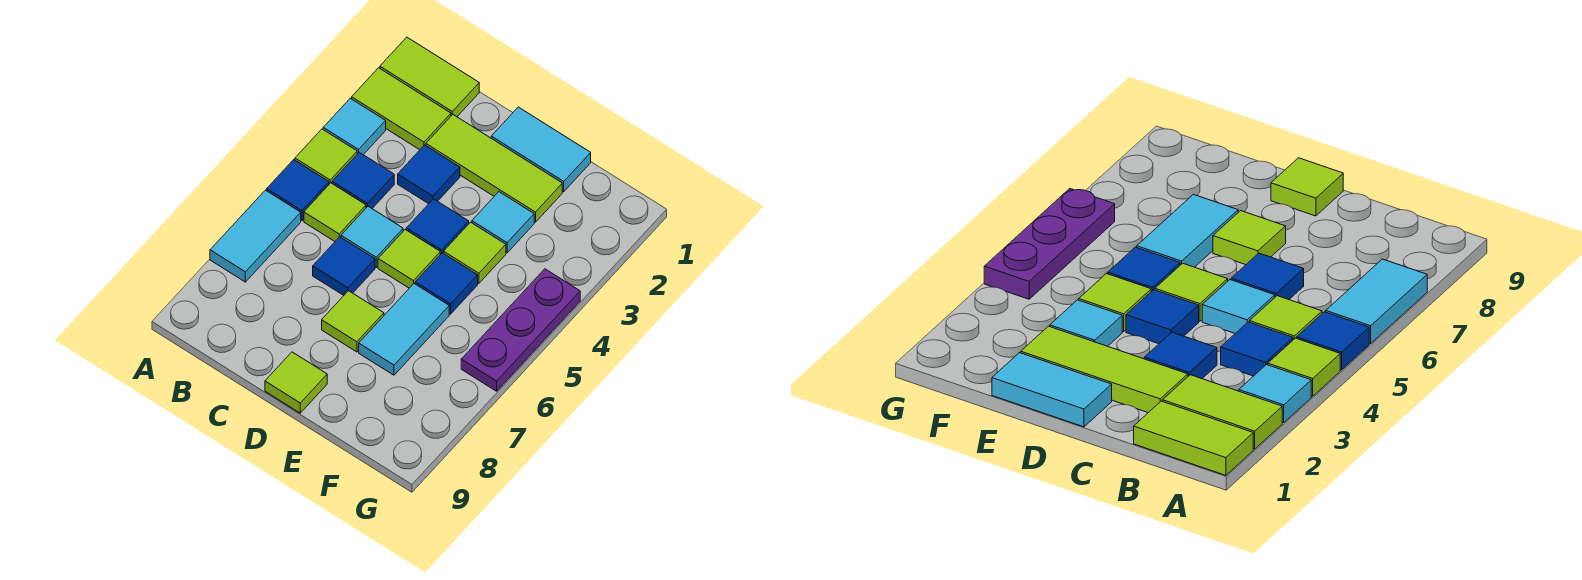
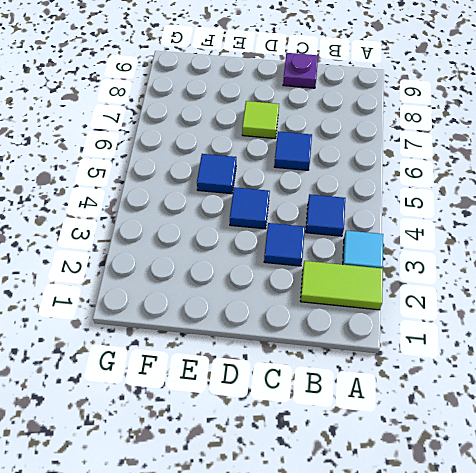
purple plate C9 level 1 -> none
none -> lime tile A1:B1 level 1
none -> lime tile A4 level 1
none -> blue tile A5 level 1

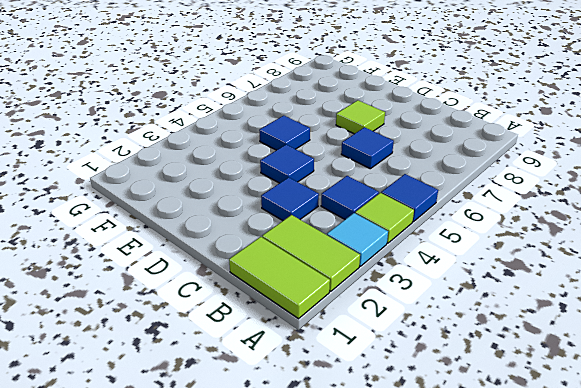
none -> cyan tile A6:A7 level 1
none -> lime tile B5 level 1
none -> lime tile C2:E2 level 1

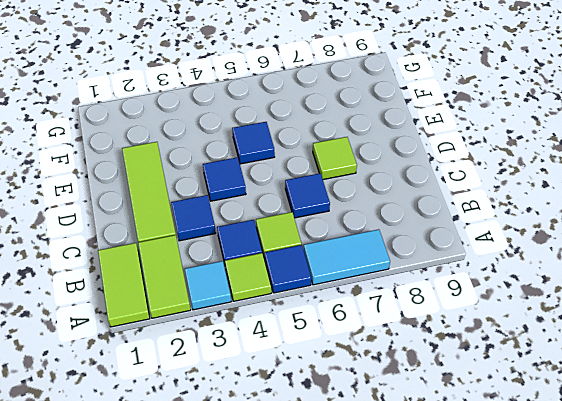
none -> cyan tile C5 level 1
none -> cyan tile D1:E1 level 1
none -> lime tile D5 level 1

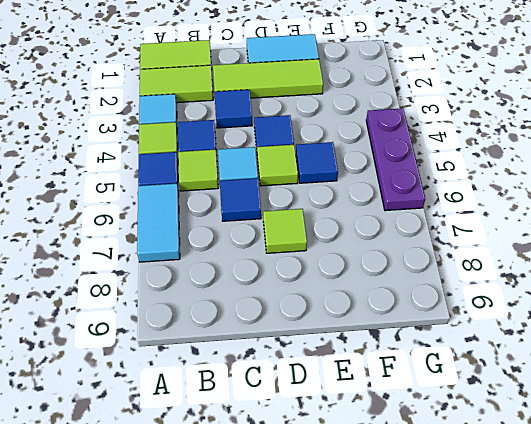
none -> lime tile D9 level 1
none -> cyan tile E3 level 1
none -> lime tile E4 level 1

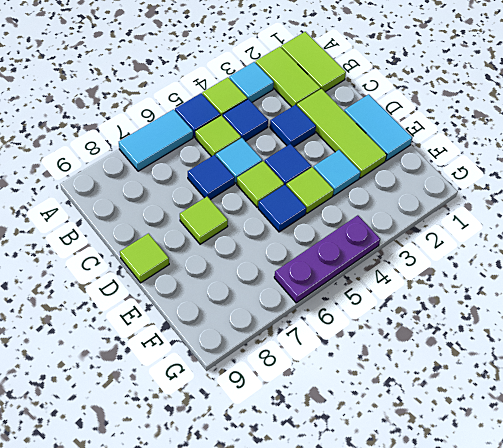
none -> cyan tile E6:E7 level 1

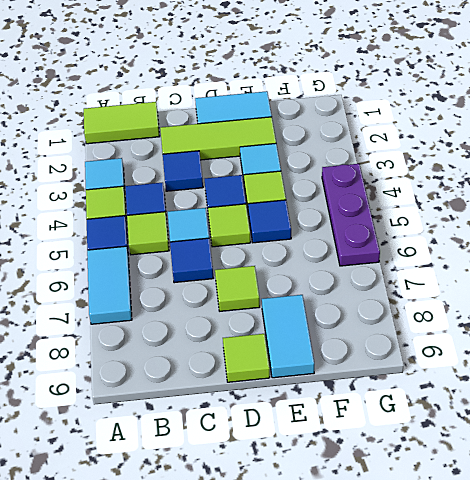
cyan tile E8:E9 level 1 -> cyan tile E6:E7 level 1
none -> lime tile A2:B2 level 1

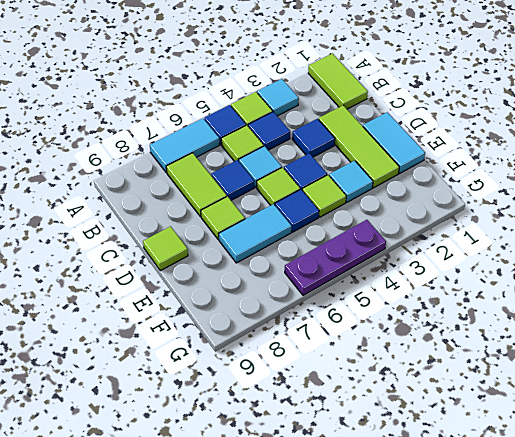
lime tile B7:C7 level 1 -> lime tile A2:B2 level 1

